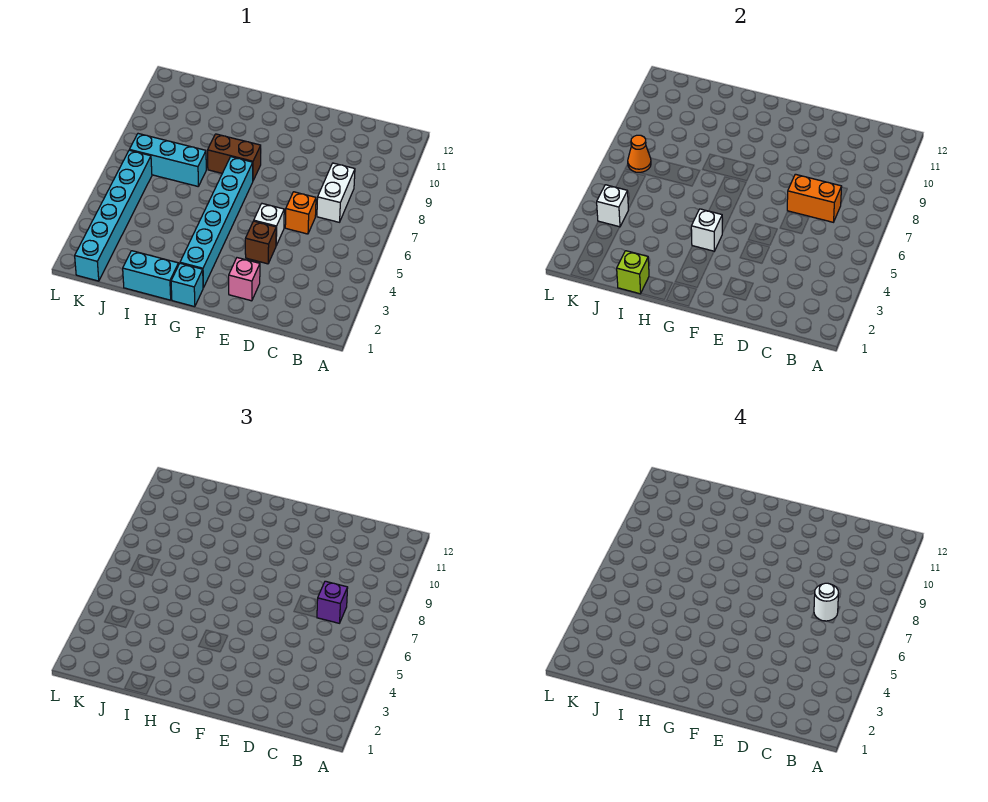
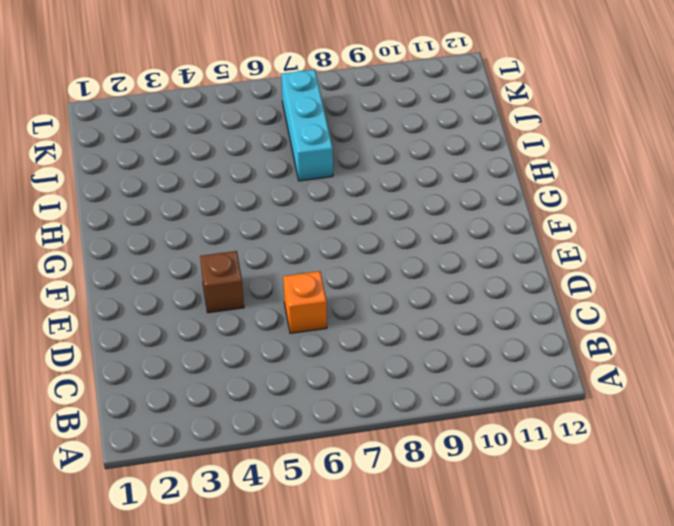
none -> white brick C7:C8 level 1
none -> pink brick E2 level 1
none -> white brick E5 level 1

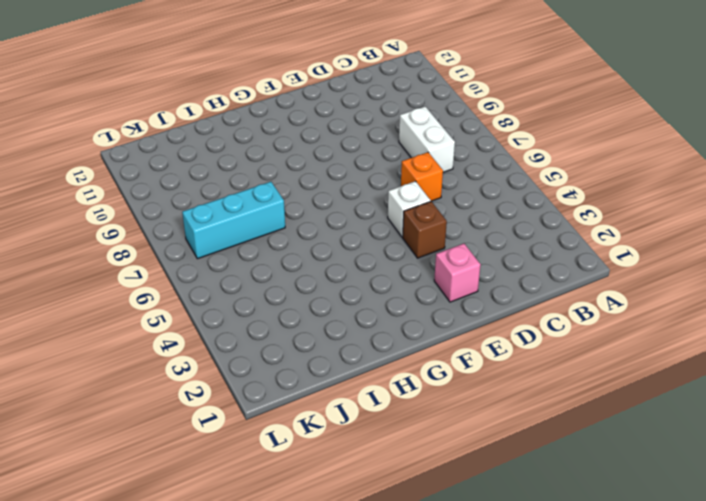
none -> cyan brick G1 level 1
none -> cyan brick G2:G7 level 1
none -> brown brick G8:H8 level 1

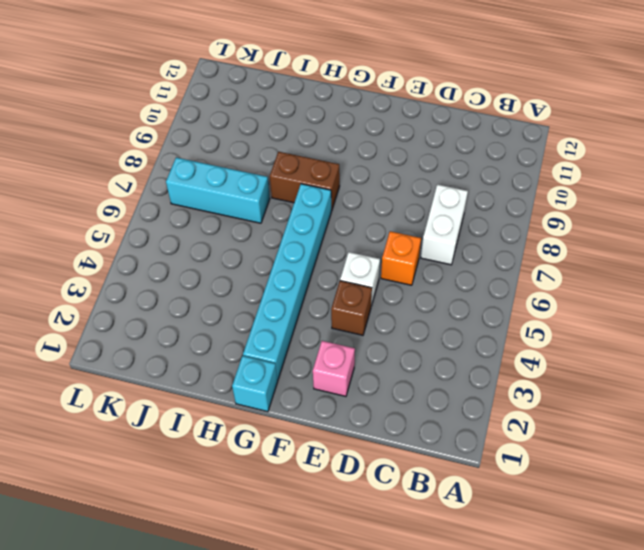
none -> cyan brick H1:I1 level 1
none -> cyan brick K1:K6 level 1
none -> orange brick C7:D7 level 2

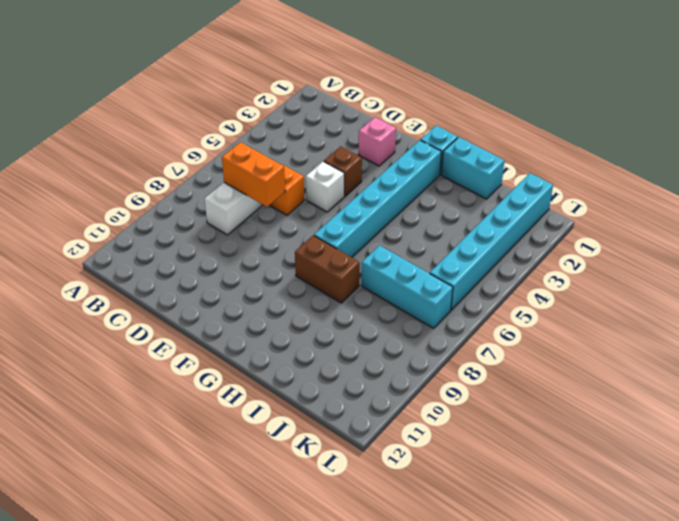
none -> white brick G4 level 2
none -> lime brick I1 level 2
none -> white brick K4 level 2

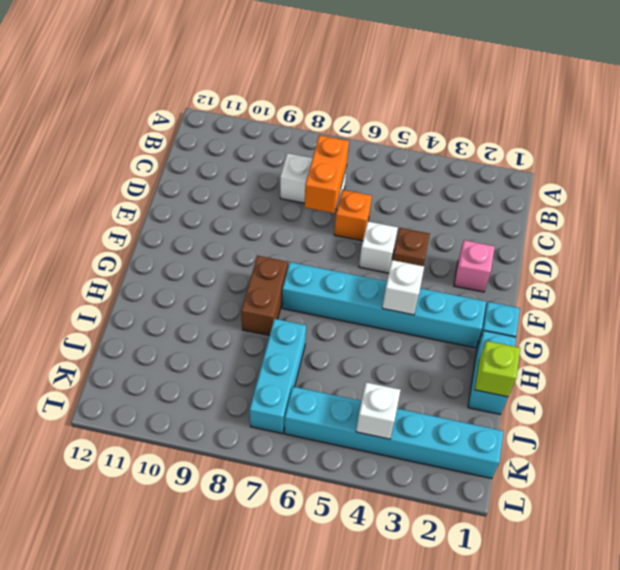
none -> orange cone K7 level 2
none -> purple brick C7 level 3
none -> white round brick C7 level 4

